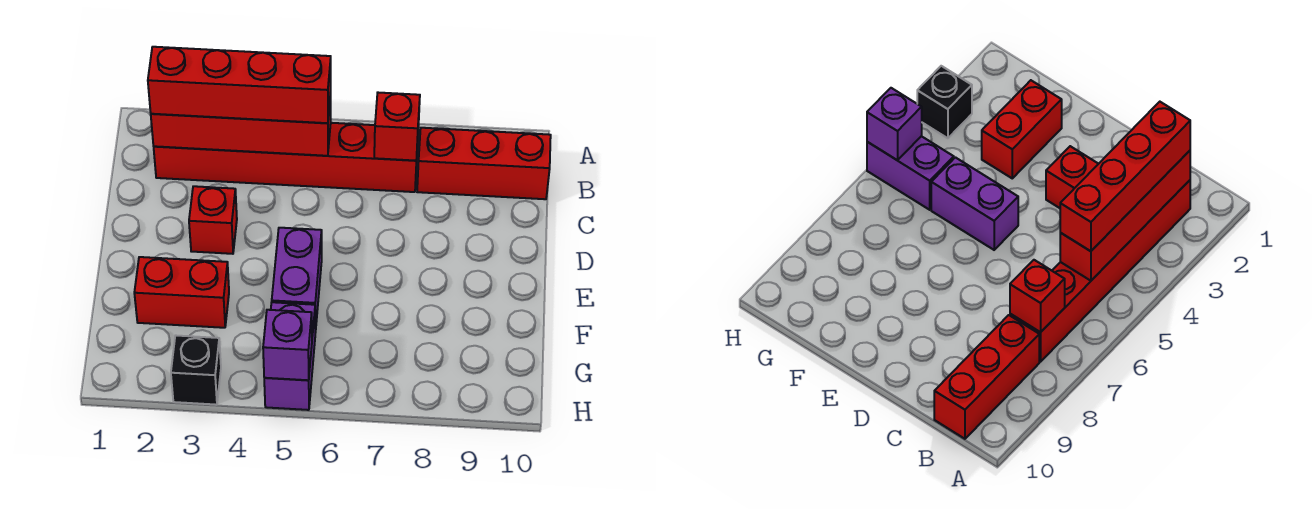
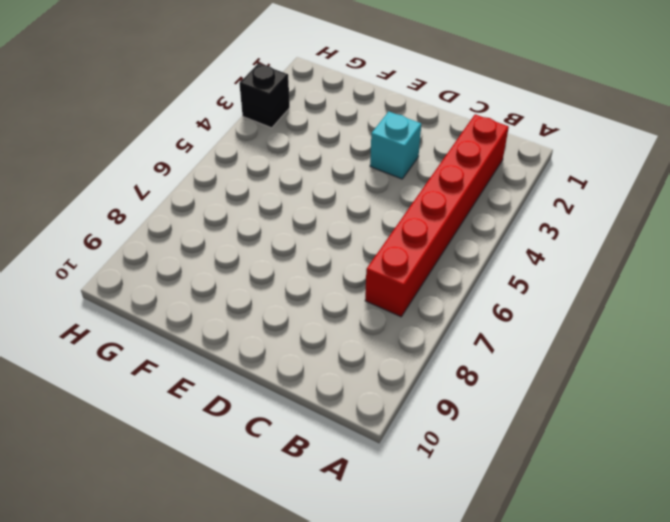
cyan brick D3 level 1 -> red brick D3 level 1
none -> red brick B8:B10 level 1
none -> purple brick E5:F5 level 1

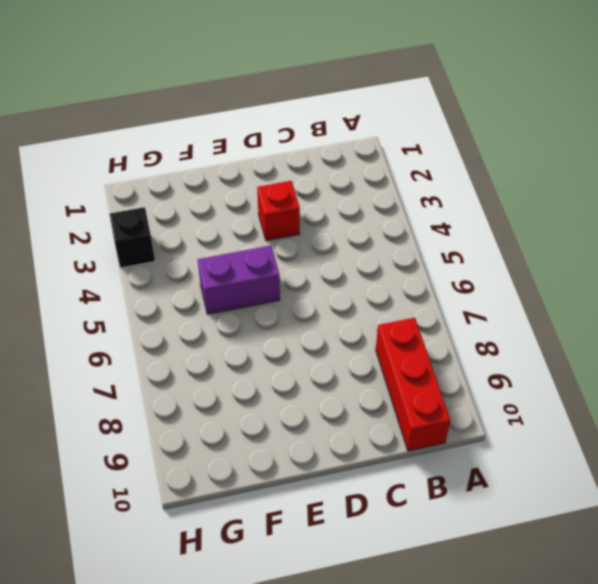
none -> red brick B2:B7 level 1
none -> red brick F2:F3 level 1

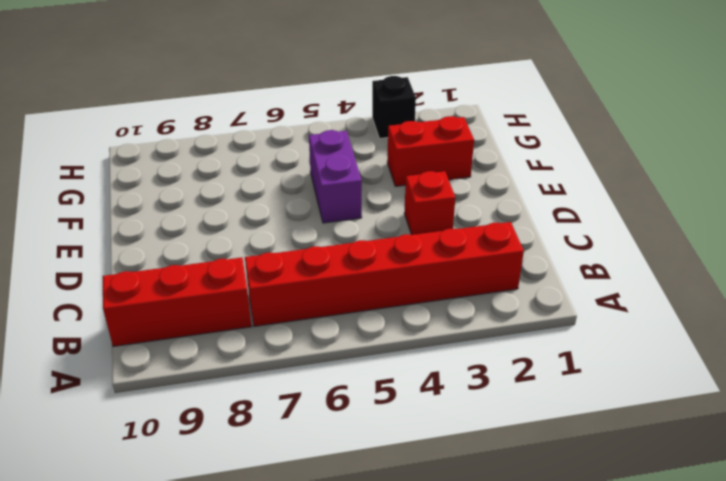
none -> purple brick G5:H5 level 1
none -> red brick B2:B5 level 2

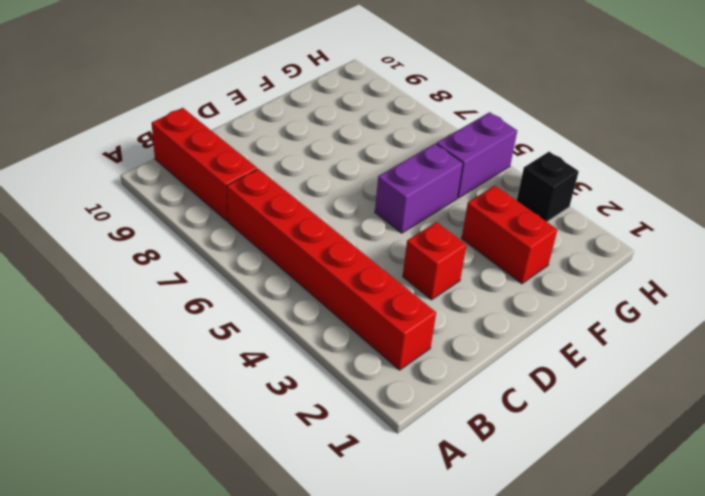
none -> red brick B2:B5 level 2
none -> red brick B7 level 2

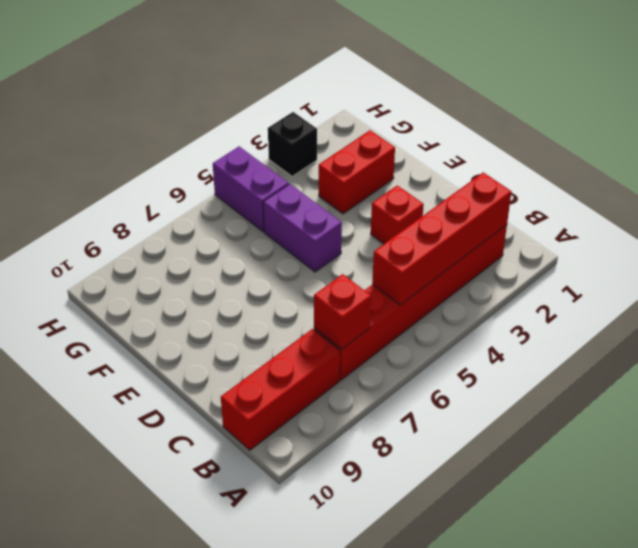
none -> purple brick H5 level 2
none -> red brick B2:B5 level 3

